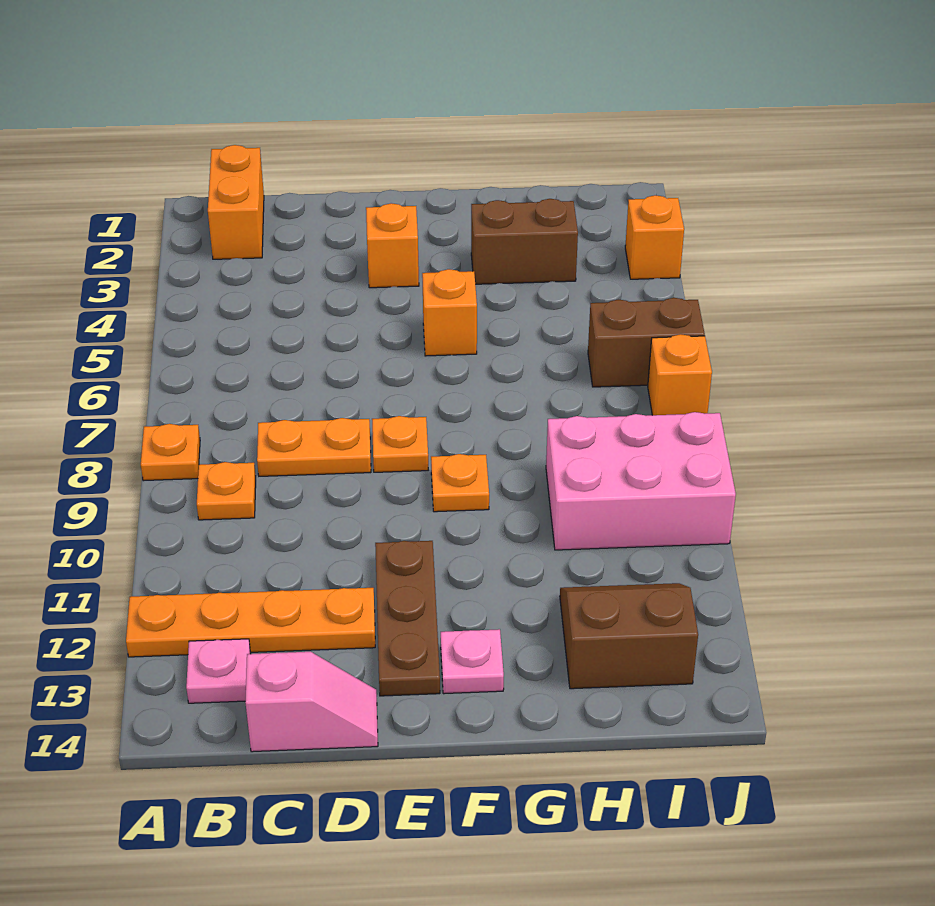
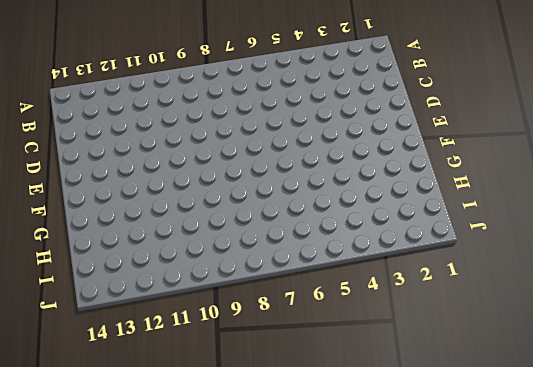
none -> orange plate A8 level 1
none -> orange plate A12:D12 level 1
none -> orange brick B1:B2 level 1

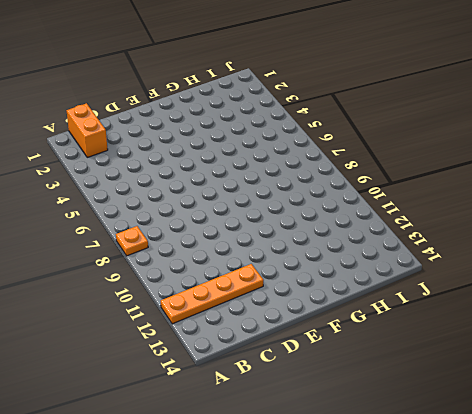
none -> orange plate B9 level 1
none -> pink plate B13 level 1
none -> orange plate C8:D8 level 1

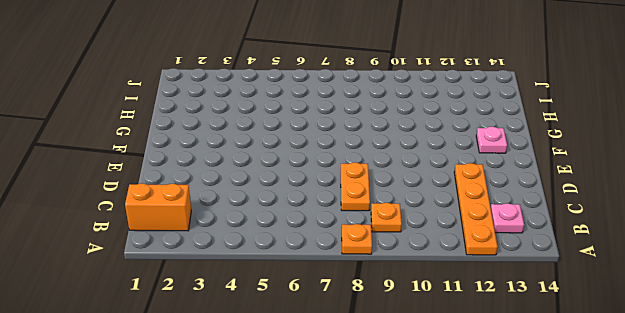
none -> pink slope C14:D14 level 1 top C
none -> orange brick E3 level 1
none -> orange plate E8 level 1

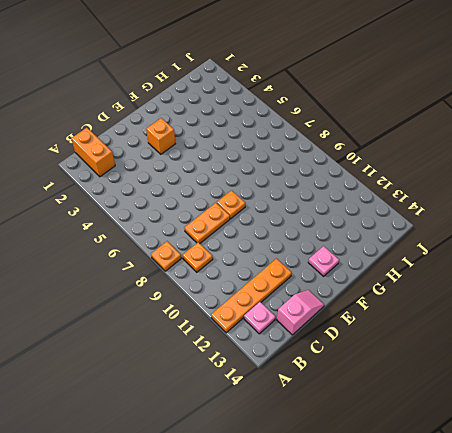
none -> brown plate E11:E13 level 1
none -> orange brick F5 level 1
none -> orange plate F9 level 1

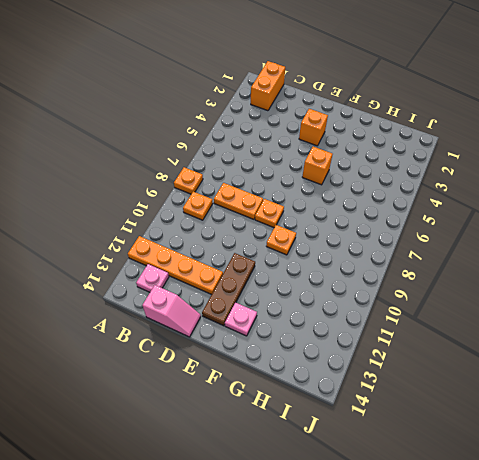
none -> brown brick G3:H3 level 1
none -> pink brick H9:J10 level 1
none -> brown slope H12:I13 level 1 top 13

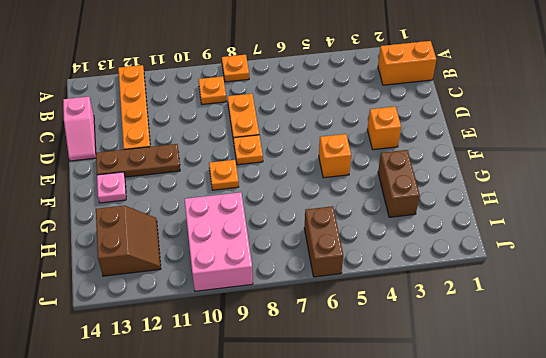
none -> pink plate B13 level 1
none -> orange brick J3 level 1
none -> orange brick J7 level 1

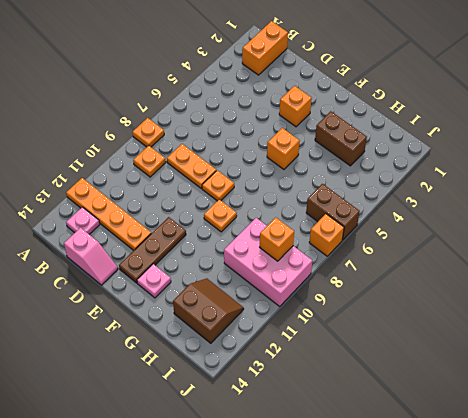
orange brick I9 level 2 -> orange brick J3 level 1

